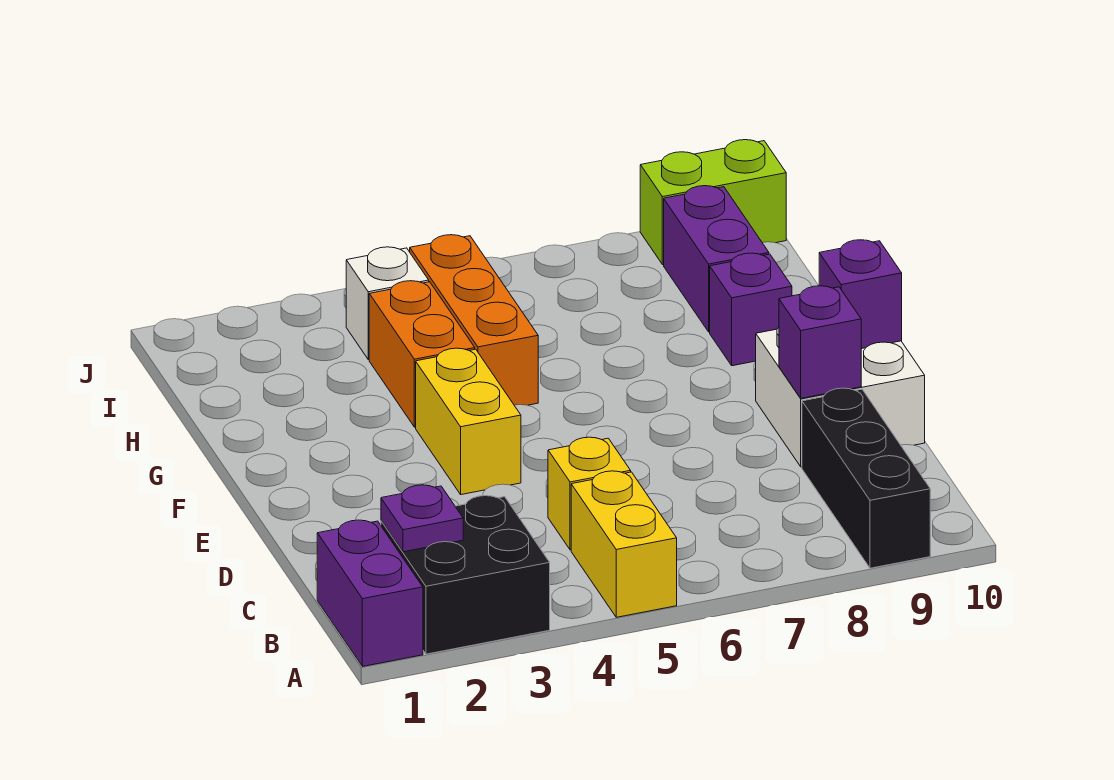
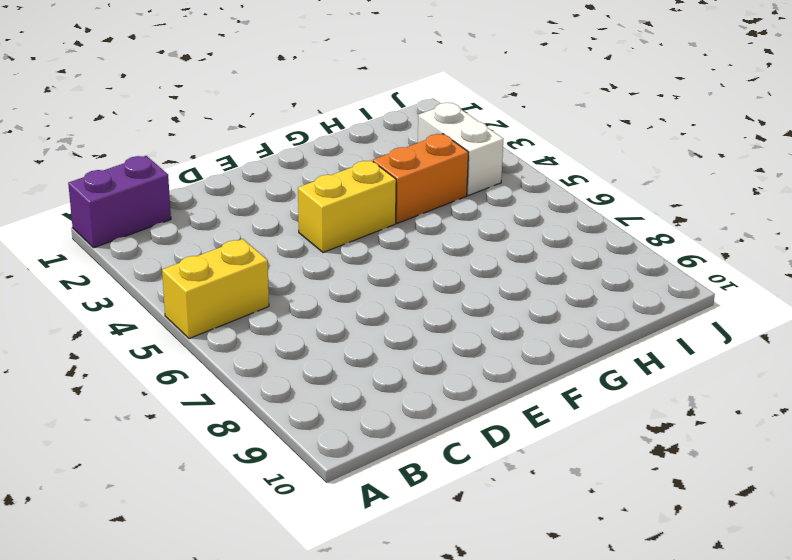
white brick I3:I4 level 1 -> white brick I4 level 1
none -> black brick A2:B3 level 1
none -> black brick A9:C9 level 1
none -> yellow brick C5 level 1

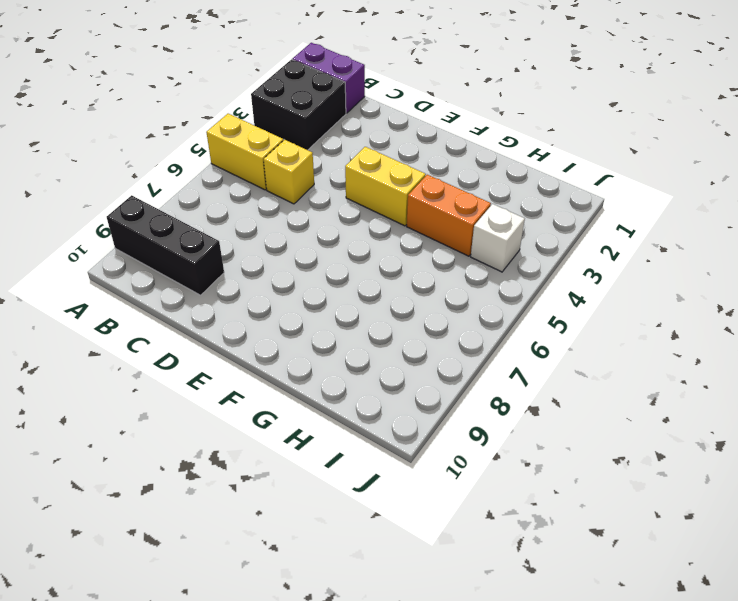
none -> white brick D9:E10 level 1
none -> orange brick G5:I5 level 1
none -> purple brick G9 level 1

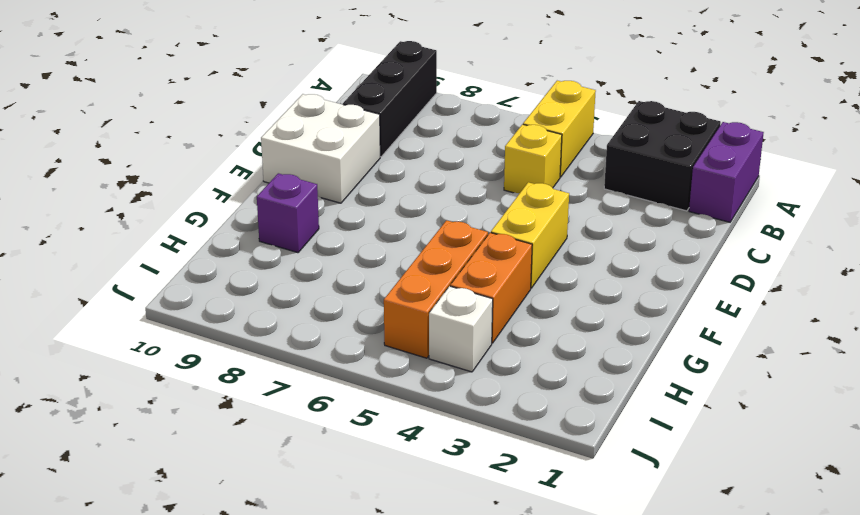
none -> purple brick H9:I9 level 1
none -> lime brick J9:J10 level 1
none -> purple plate B2 level 2

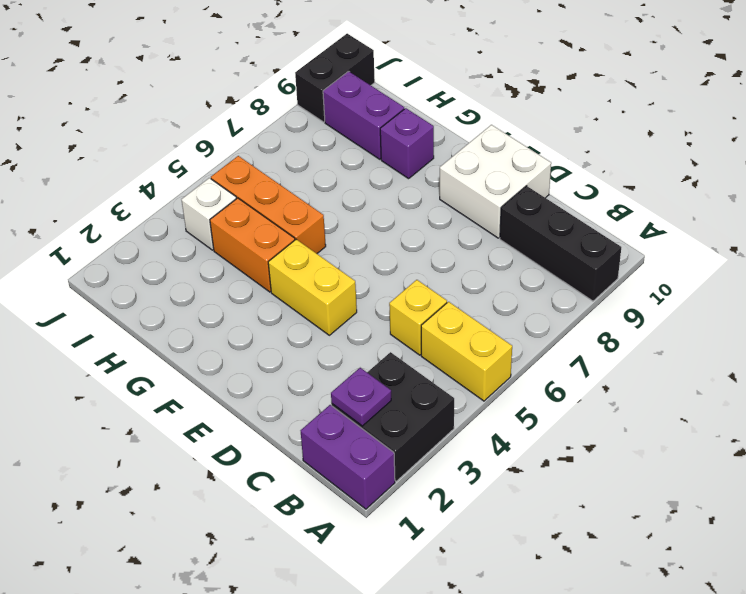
black brick J9:J10 level 1 -> lime brick J9:J10 level 1
none -> purple brick D9 level 2
none -> purple brick E10 level 2

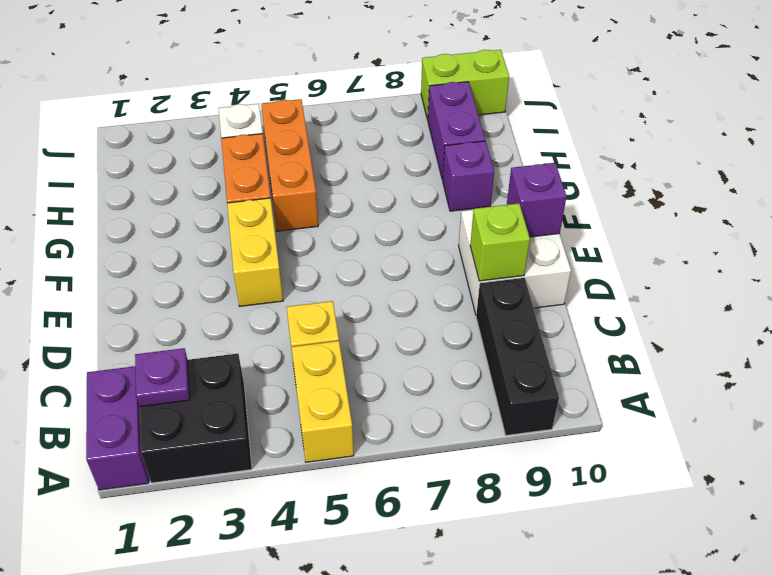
lime brick D9 level 2 -> purple brick D9 level 2

